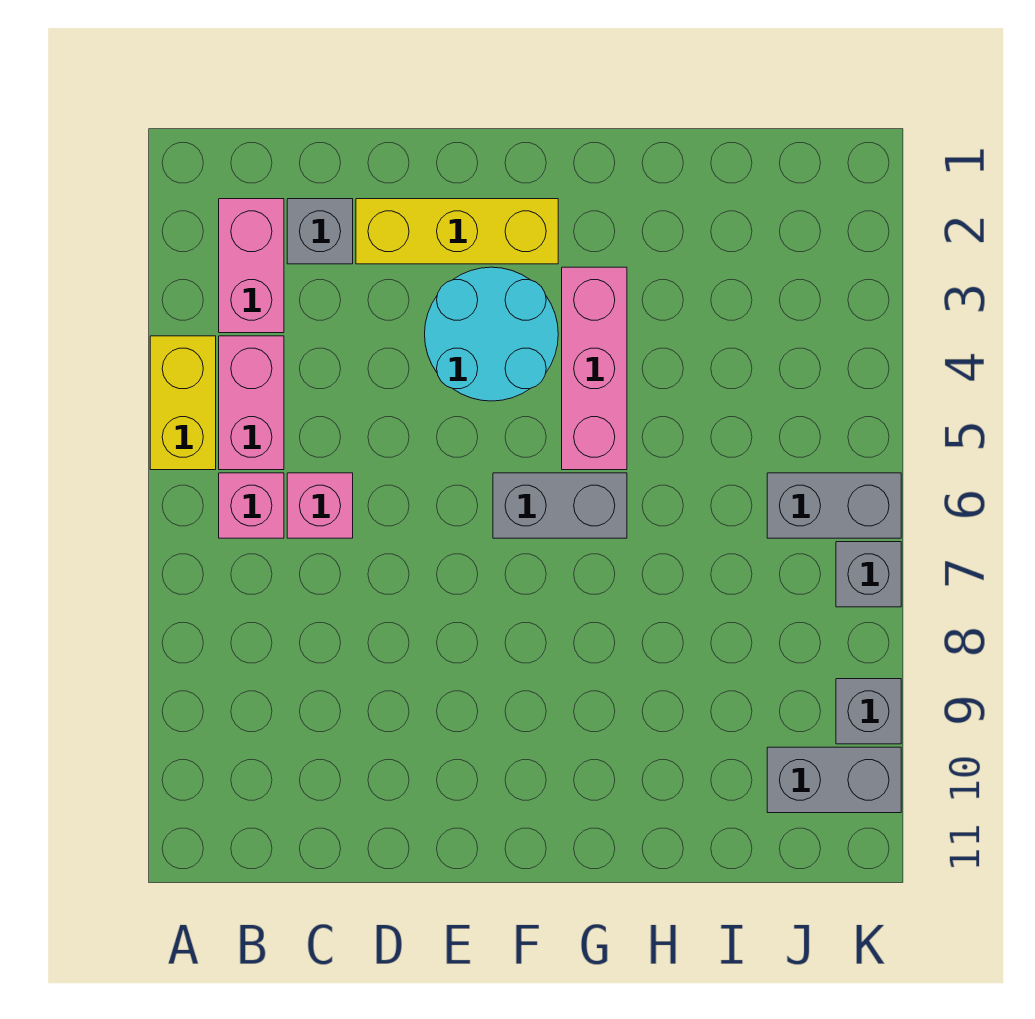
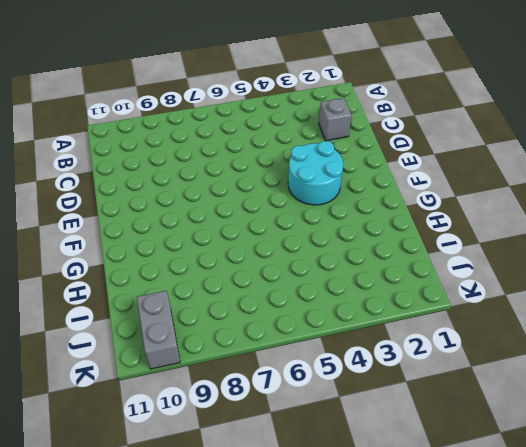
none -> yellow brick A4:A5 level 1
none -> pink brick B2:B3 level 1
none -> pink brick B4:B5 level 1

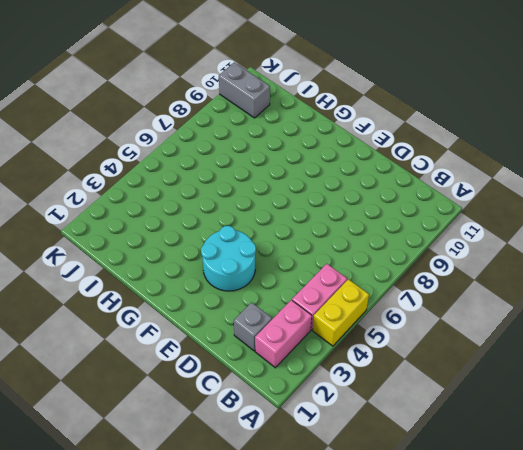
none -> pink brick B6 level 1
none -> pink brick C6 level 1
none -> yellow brick D2:F2 level 1

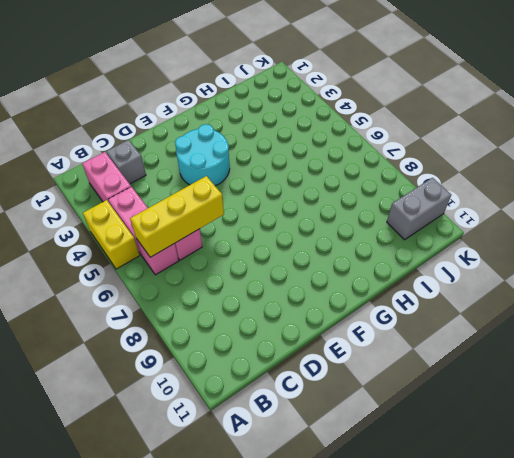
yellow brick B6:D6 level 2 -> yellow brick D2:F2 level 1
none -> grey brick F6:G6 level 1
none -> pink brick G3:G5 level 1
none -> grey brick J6:K6 level 1

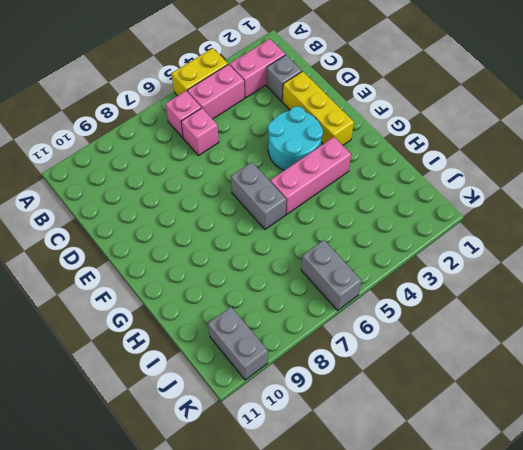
none -> grey brick K7 level 1
none -> grey brick K9 level 1

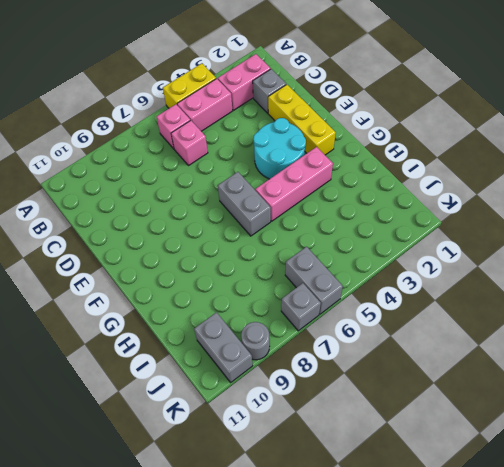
grey round brick K9 level 1 -> grey brick K9 level 1

